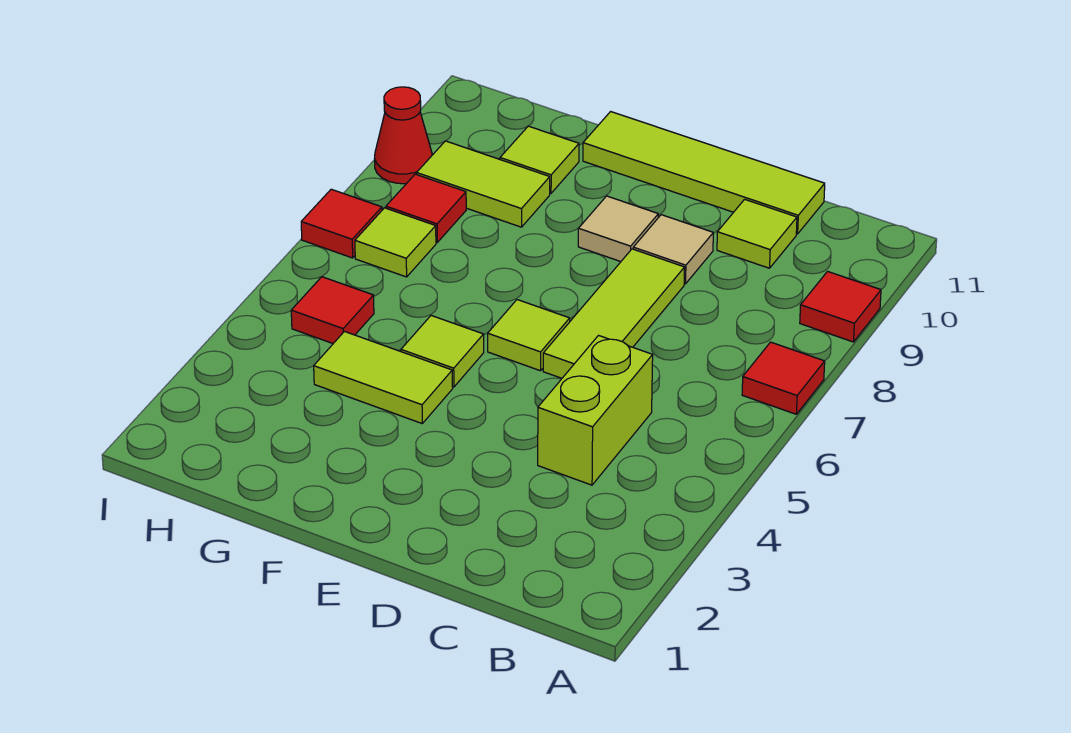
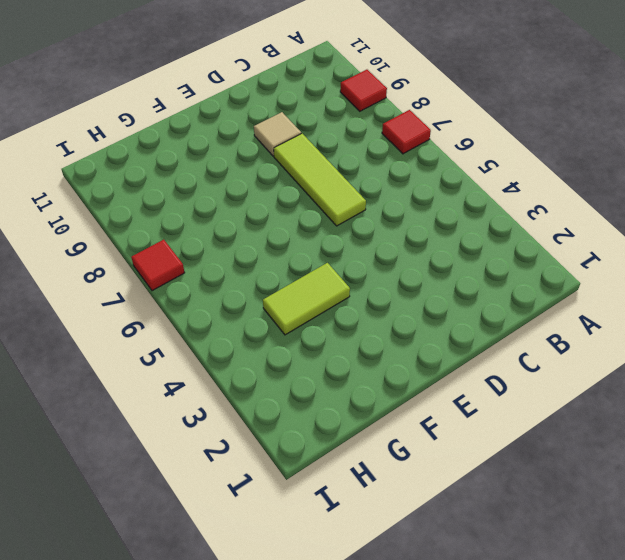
none -> lime brick C4:C5 level 1
none -> lime tile C10 level 1
none -> lime tile C11:F11 level 1

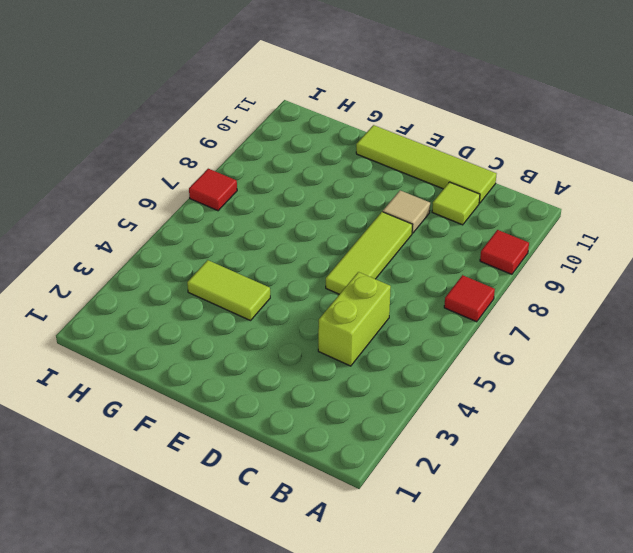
none -> lime tile E6 level 1
none -> tan tile E9 level 1
none -> lime tile F5 level 1

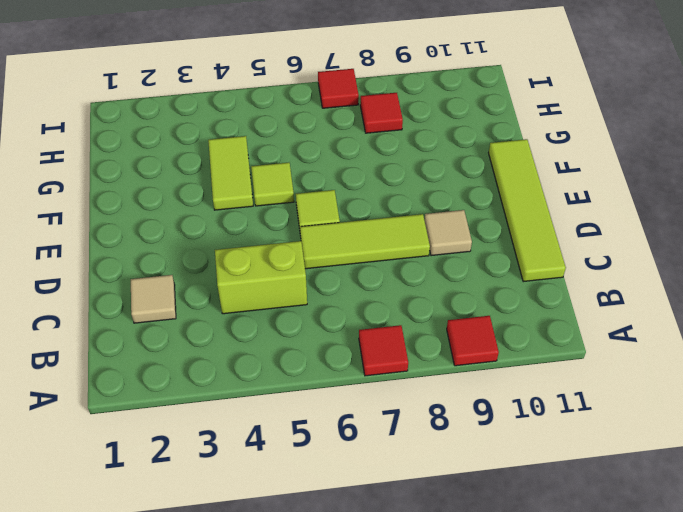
tan tile C2 level 1 -> tan tile E9 level 1
none -> lime tile C10 level 1
none -> lime tile G9:H9 level 1
none -> lime tile G10 level 1

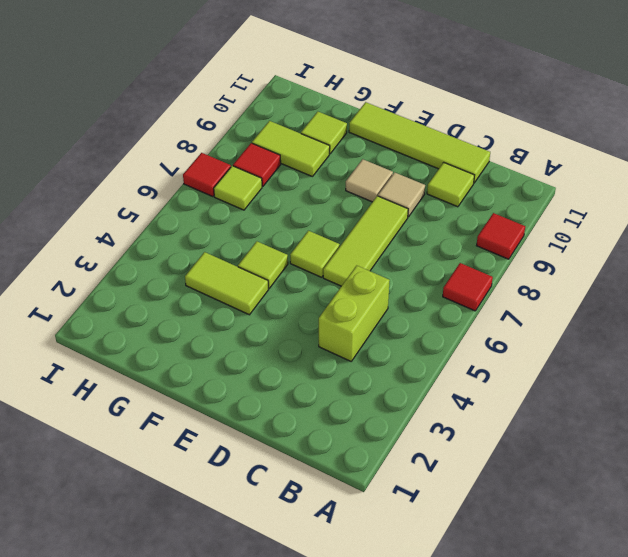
none -> red tile H5 level 1
none -> red cone I9 level 1

